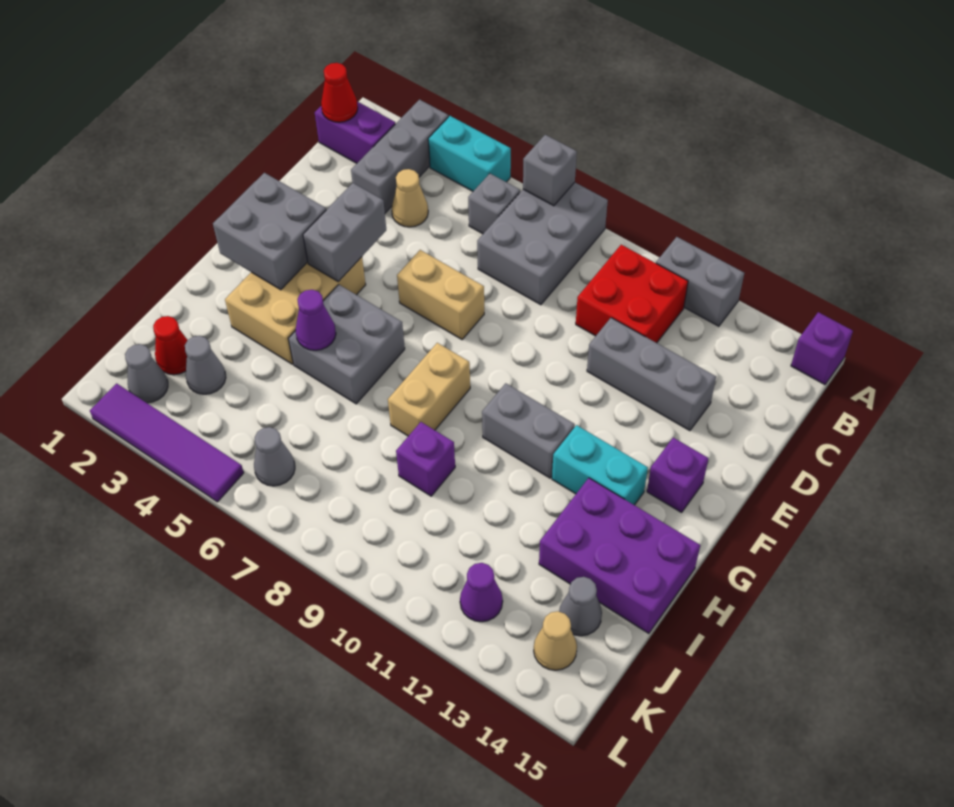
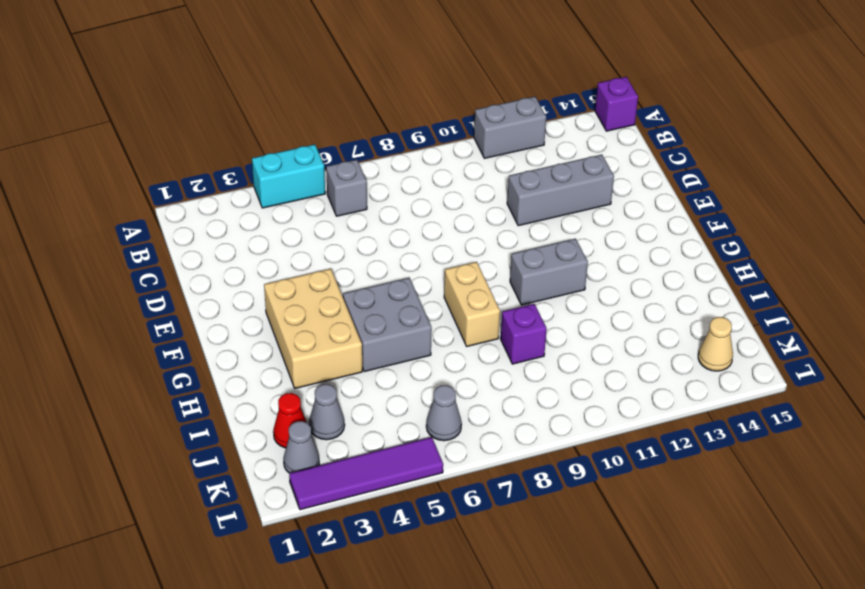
none -> grey brick A3:C3 level 1
none -> grey brick A7:C8 level 1
none -> purple brick B1:B2 level 1
none -> red brick B10:C11 level 1

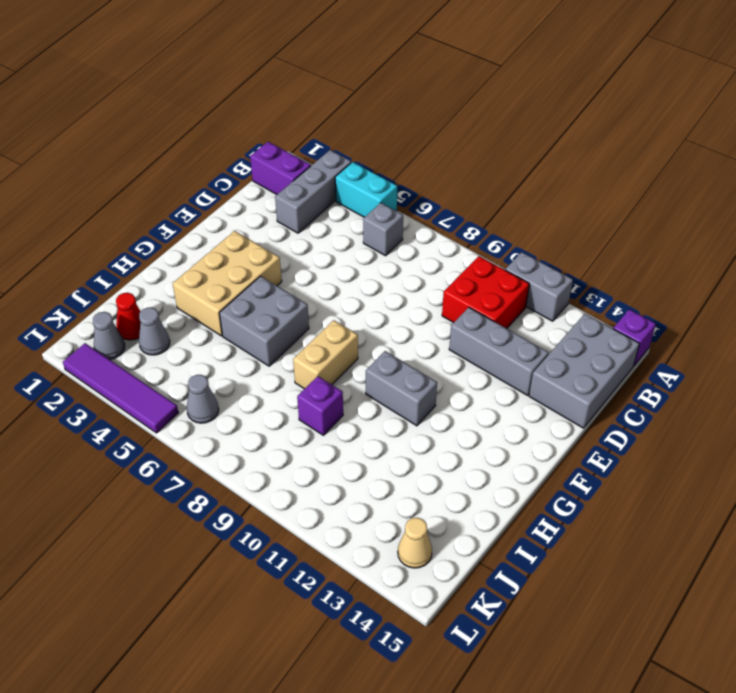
grey brick B14:D15 level 1 -> grey brick A7:C8 level 1
none -> tan cone C4 level 1
none -> tan brick E6:E7 level 1
none -> purple brick F14 level 1
none -> cyan brick G12:G13 level 1

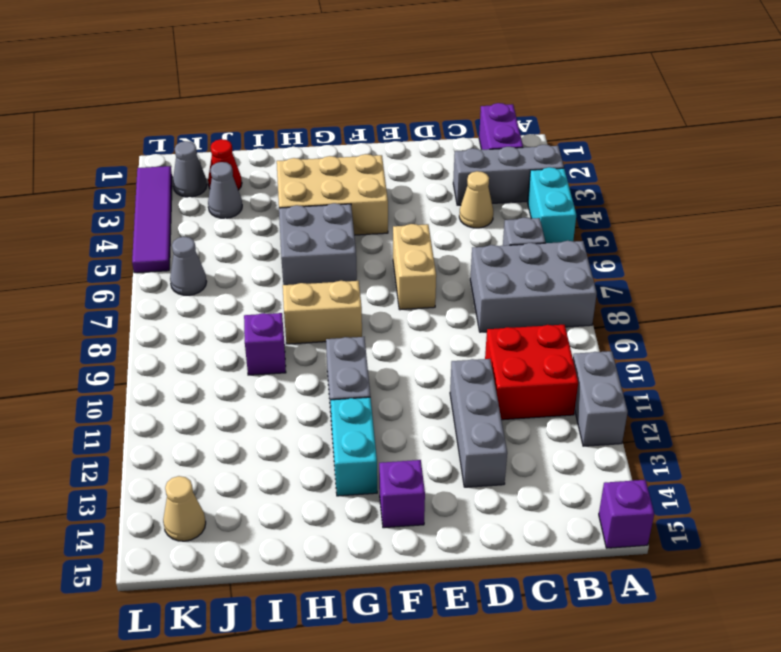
none -> purple brick H13:I15 level 1
none -> grey cone J14 level 1
none -> purple cone K12 level 1
none -> grey brick A7 level 2

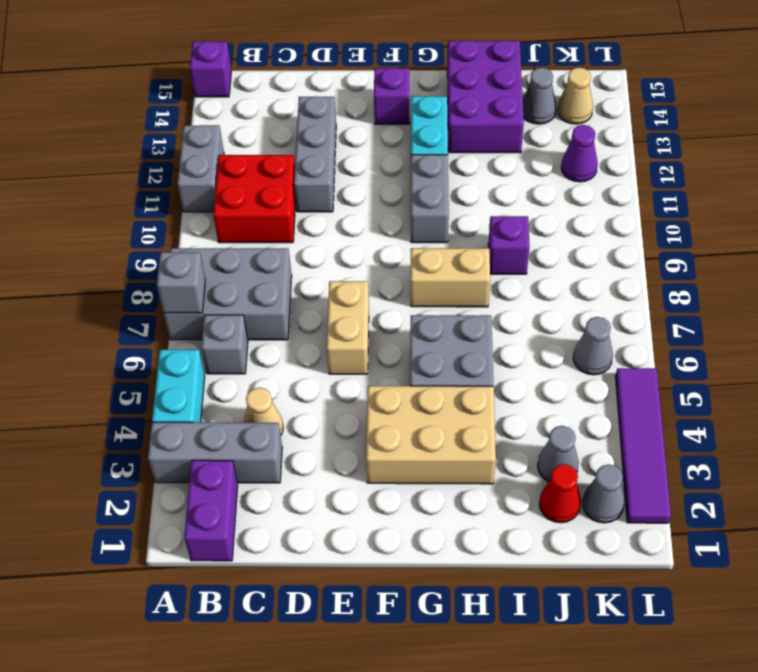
none -> red cone B1 level 2
none -> grey brick E4:F4 level 2
none -> grey brick F2:G3 level 2
none -> purple cone H5 level 2

